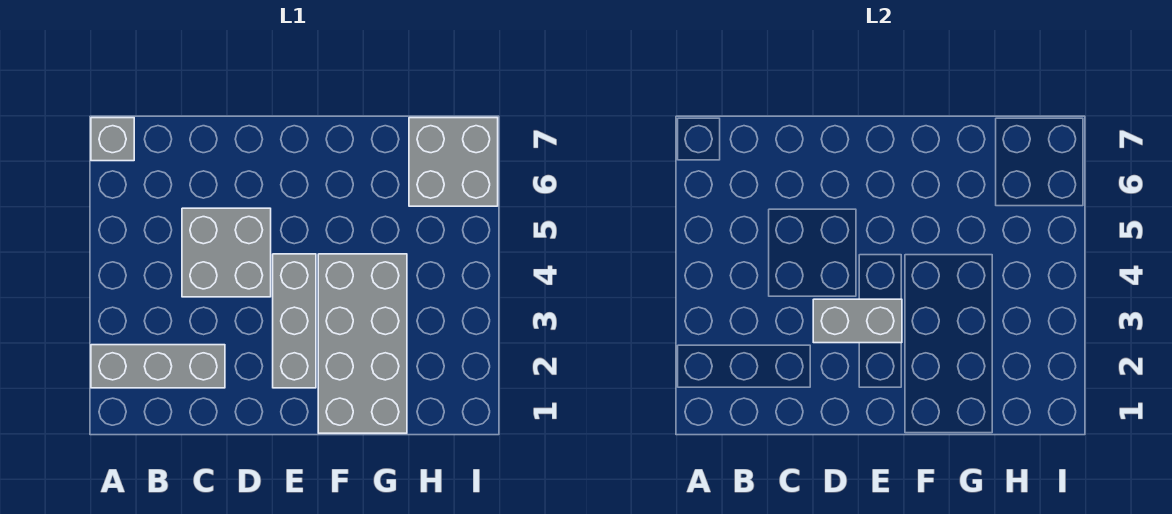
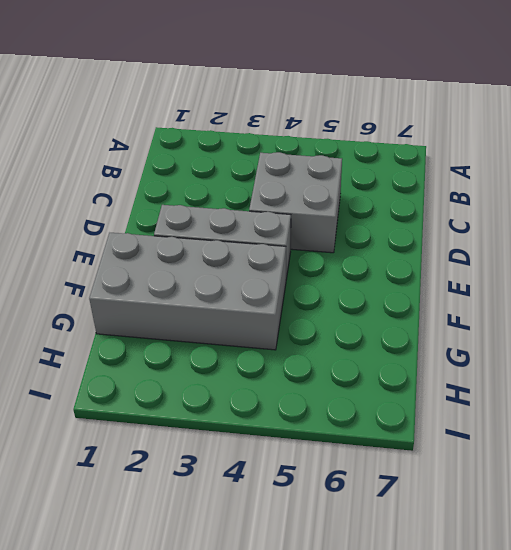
none -> grey brick A2:C2 level 1
none -> grey brick A7 level 1

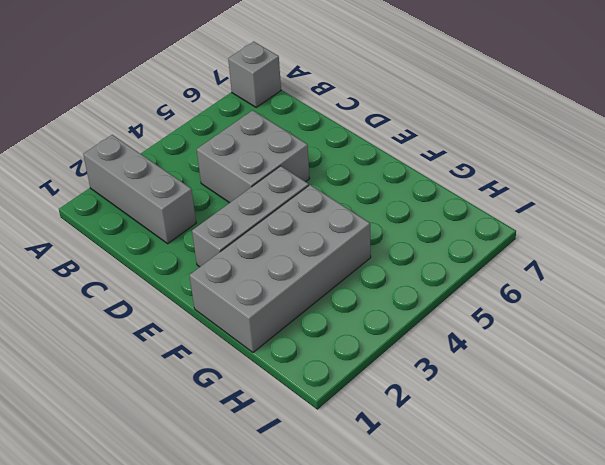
none -> grey brick H6:I7 level 1
none -> grey brick D3:E3 level 2

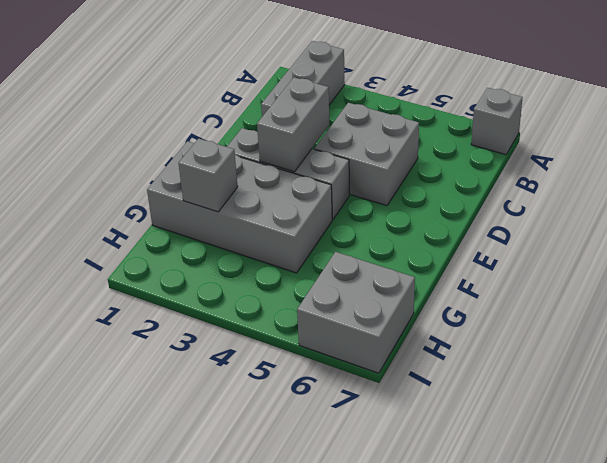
grey brick G2 level 2 -> none

